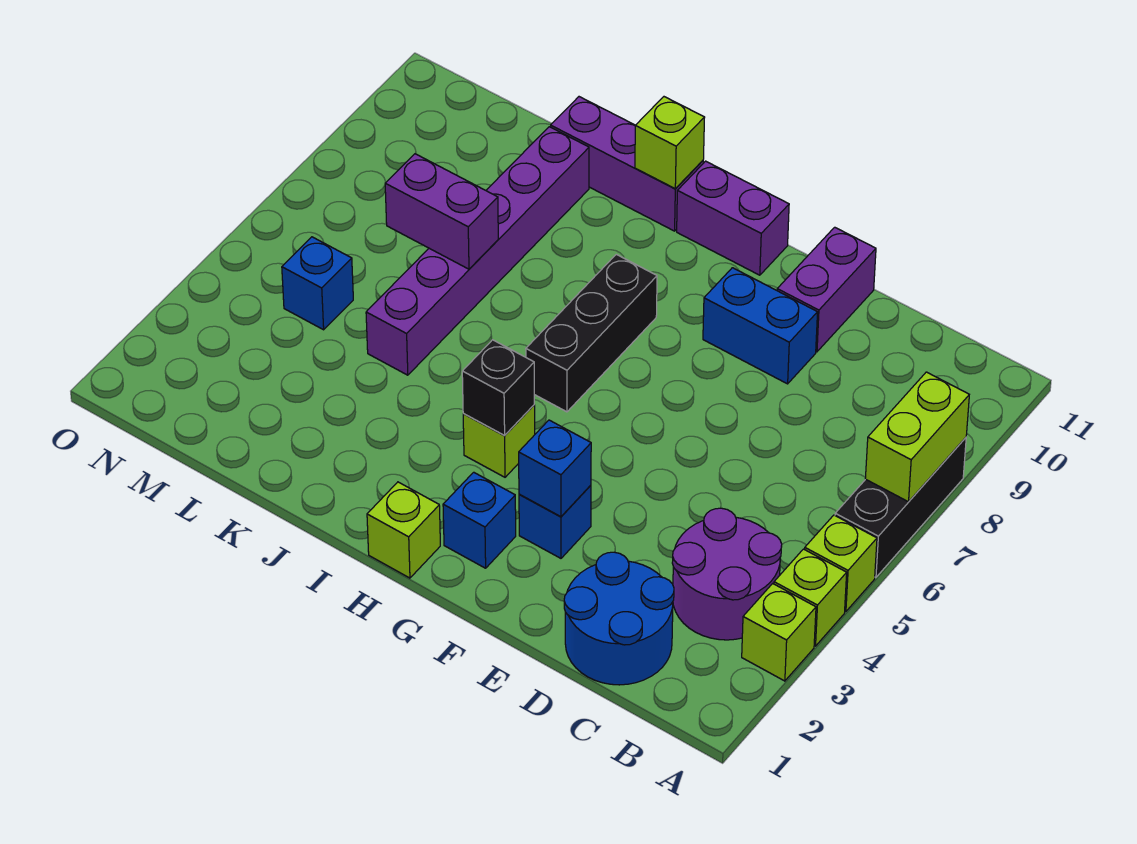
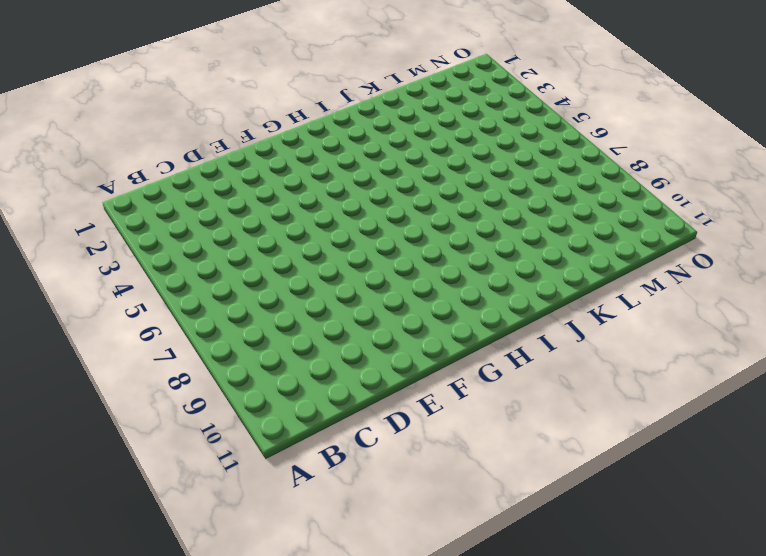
none -> lime brick A3 level 1
none -> lime brick A4 level 1
none -> lime brick A5 level 1

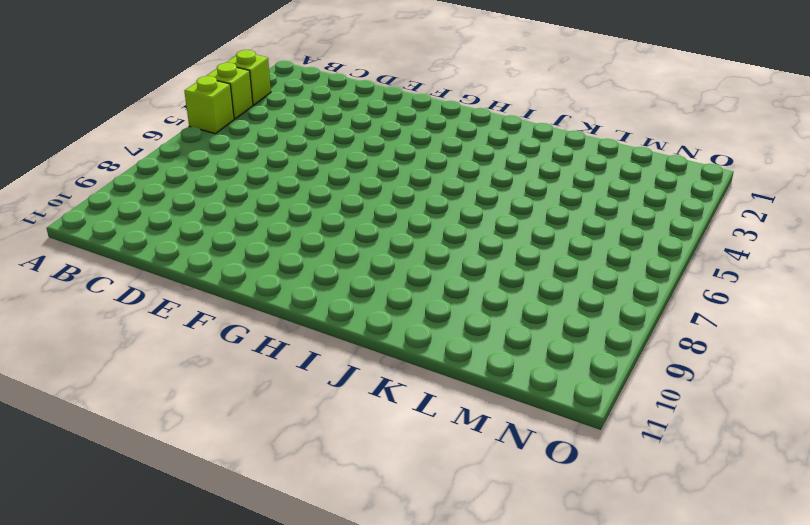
none -> black brick A6:A8 level 1
none -> purple round brick B3:C4 level 1
none -> blue round brick C1:D2 level 1

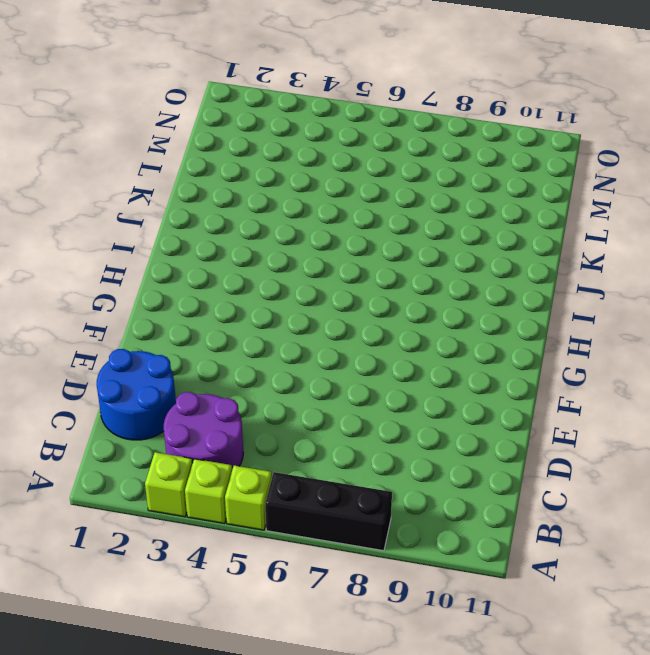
none -> blue brick E9:F9 level 1
none -> purple brick E10:E11 level 1
none -> blue brick F3 level 1

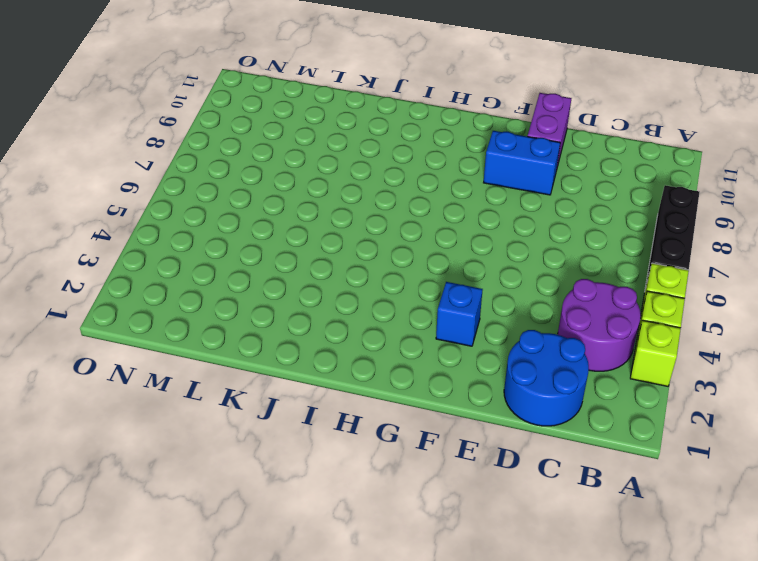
none -> blue brick G2 level 1
none -> purple brick G11:H11 level 1
none -> lime brick H1 level 1

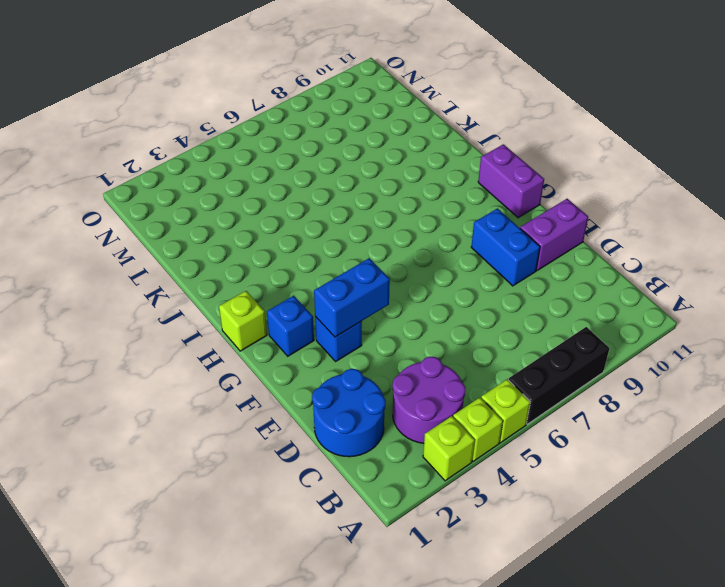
blue brick F3:F4 level 2 -> blue brick F3 level 2
none -> lime brick H4 level 1
none -> black brick H6:H8 level 1
none -> purple brick I11:K11 level 1

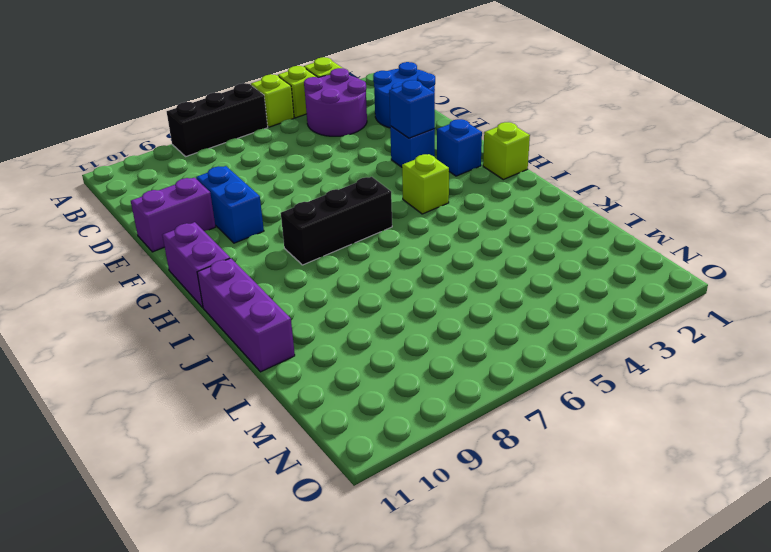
none -> purple brick K5:K10 level 1
none -> blue brick M5 level 1
none -> lime brick A7:A8 level 2

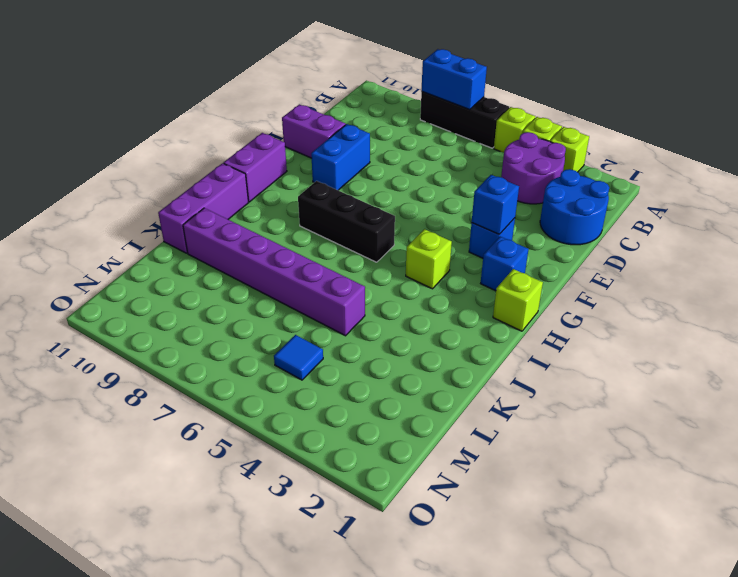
blue brick A7:A8 level 2 -> lime brick A7:A8 level 2
blue tile M5 level 1 -> blue brick M5 level 1
none -> black brick H4 level 2
none -> lime brick I11 level 2
none -> purple brick K7:L7 level 2

